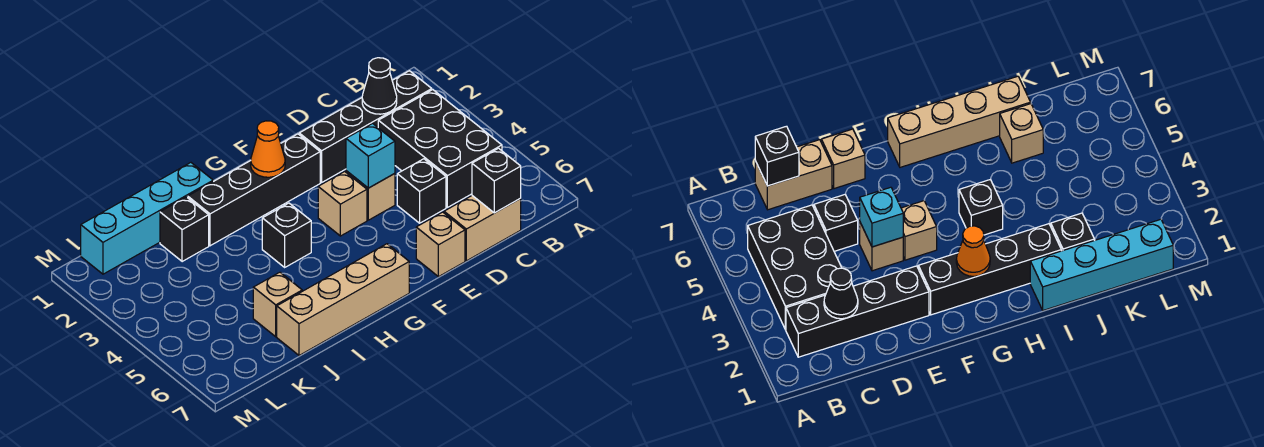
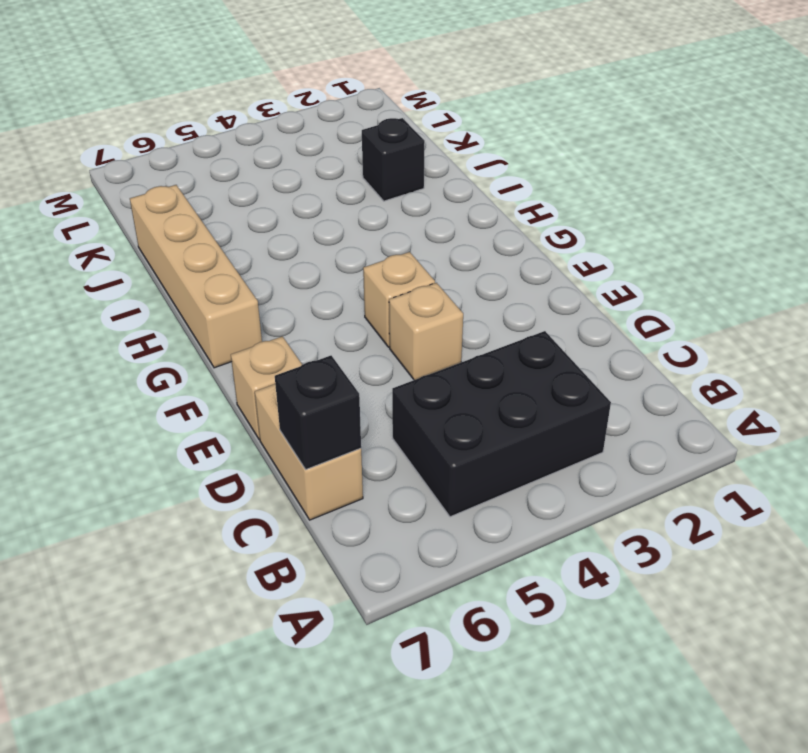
none -> black brick B2:E2 level 1
none -> black brick D5 level 1
none -> black brick F2:I2 level 1

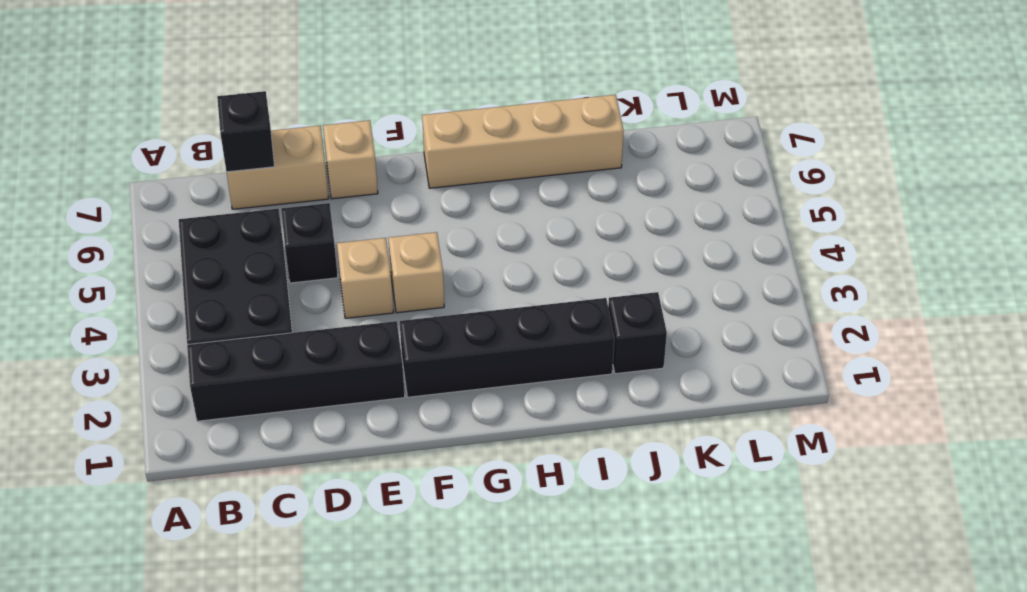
none -> black brick H4 level 1
none -> cyan brick I1:L1 level 1
none -> tan brick J6 level 1

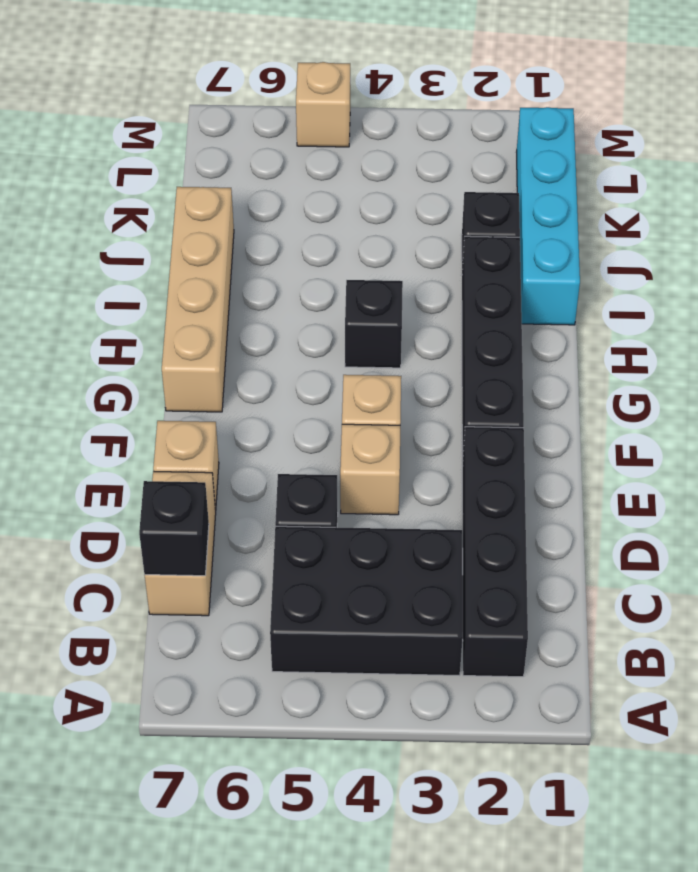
tan brick M5 level 1 -> tan brick J6 level 1
none -> black cone C2 level 2
none -> cyan brick E4 level 2
none -> orange cone G2 level 2

